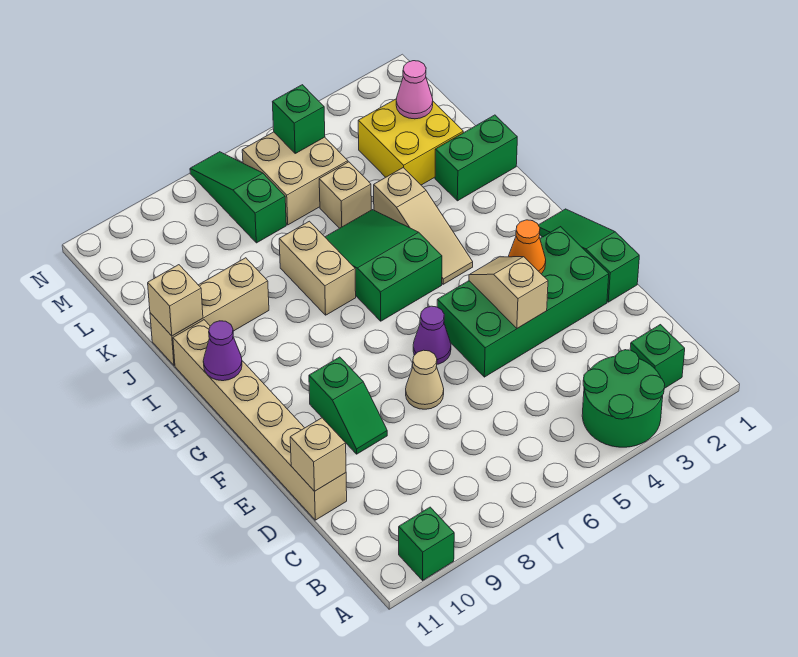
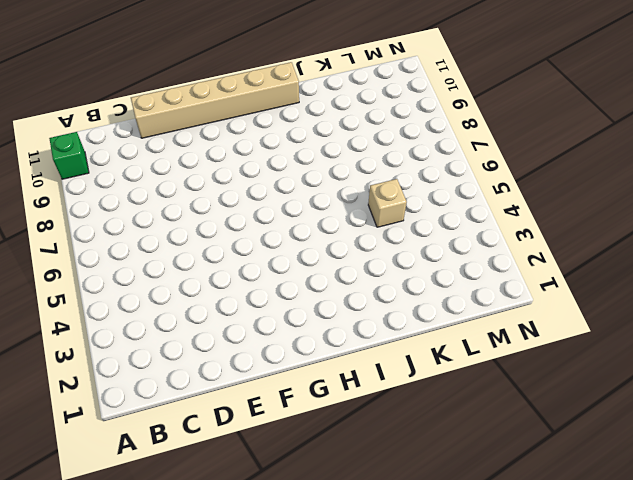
none -> green round brick A3:B4 level 1
none -> green brick B2 level 1
none -> green slope E1:G1 level 1 top E

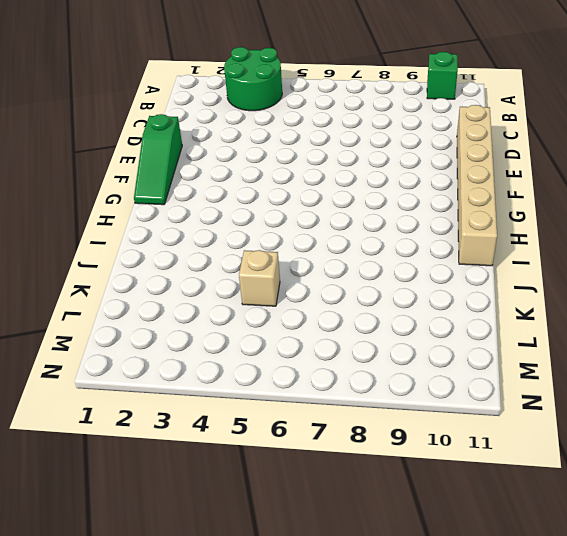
none -> green brick B2 level 1
none -> green brick E2:F5 level 1
none -> tan cone E7 level 1

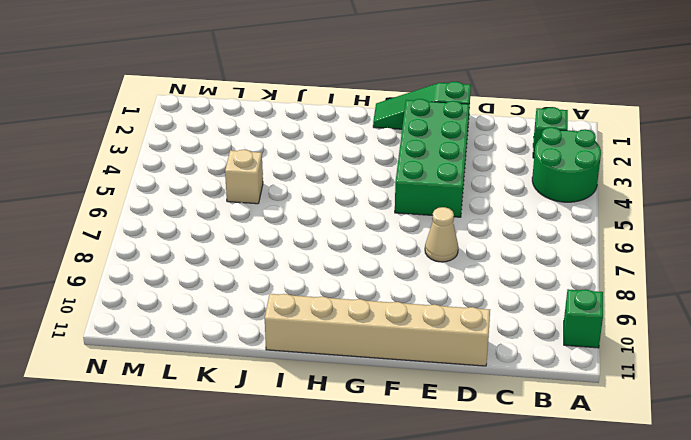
none -> green slope E9:F9 level 1 top F
none -> purple cone F6 level 1
none -> tan slope H4:J4 level 1 top J

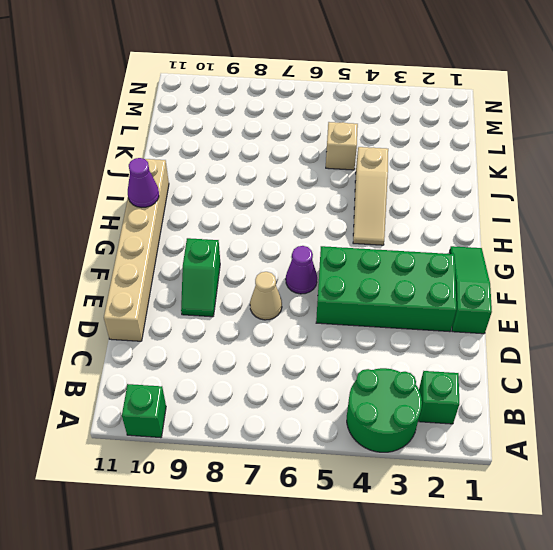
none -> green slope H5:J6 level 1 top H
none -> tan brick I7:J7 level 1
none -> green brick J1:J2 level 1

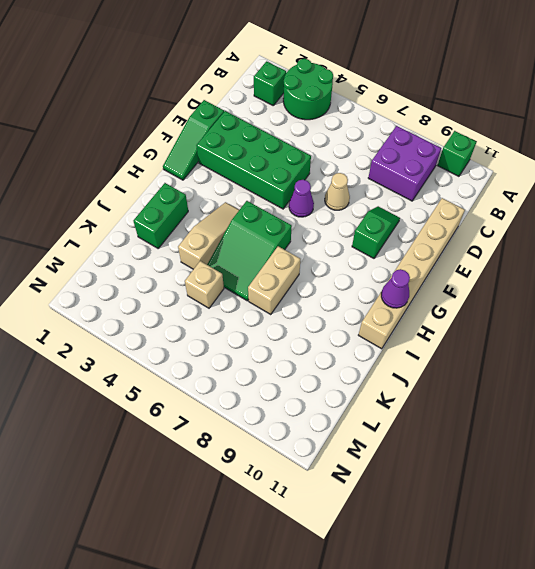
purple brick B8:C9 level 1 -> none
green brick I2:J2 level 1 -> green brick J1:J2 level 1
none -> tan brick J9:J11 level 1
none -> yellow brick K2:L3 level 1
none -> tan brick L5:M6 level 1

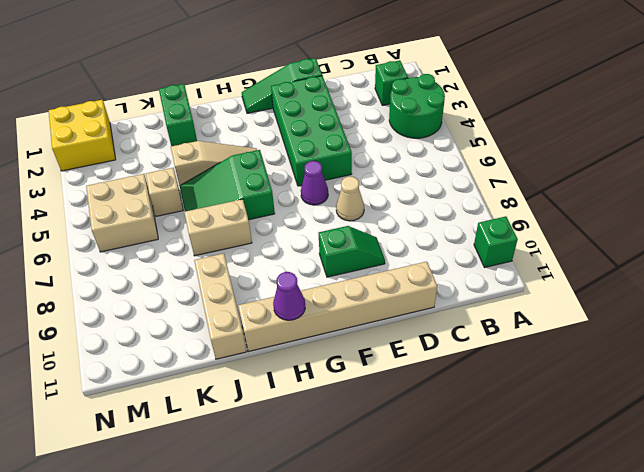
yellow brick M1:N2 level 1 -> yellow brick K2:L3 level 1
none -> green slope L7:N7 level 1 top L
none -> tan brick D11 level 2
none -> tan slope E4:F4 level 2 top E

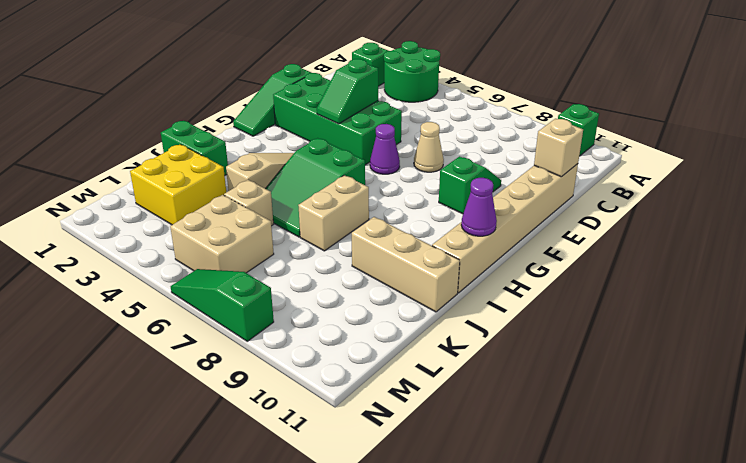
green slope E4:F4 level 2 top E -> tan slope E4:F4 level 2 top E
green slope N6:N8 level 1 top 8 -> green slope L7:N7 level 1 top L
none -> orange cone F3 level 2
none -> tan brick J11 level 2
none -> pink cone L2 level 2

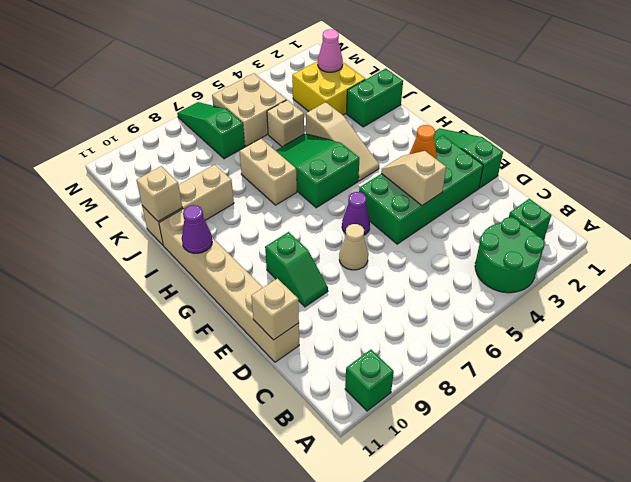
none -> green brick M5 level 2

